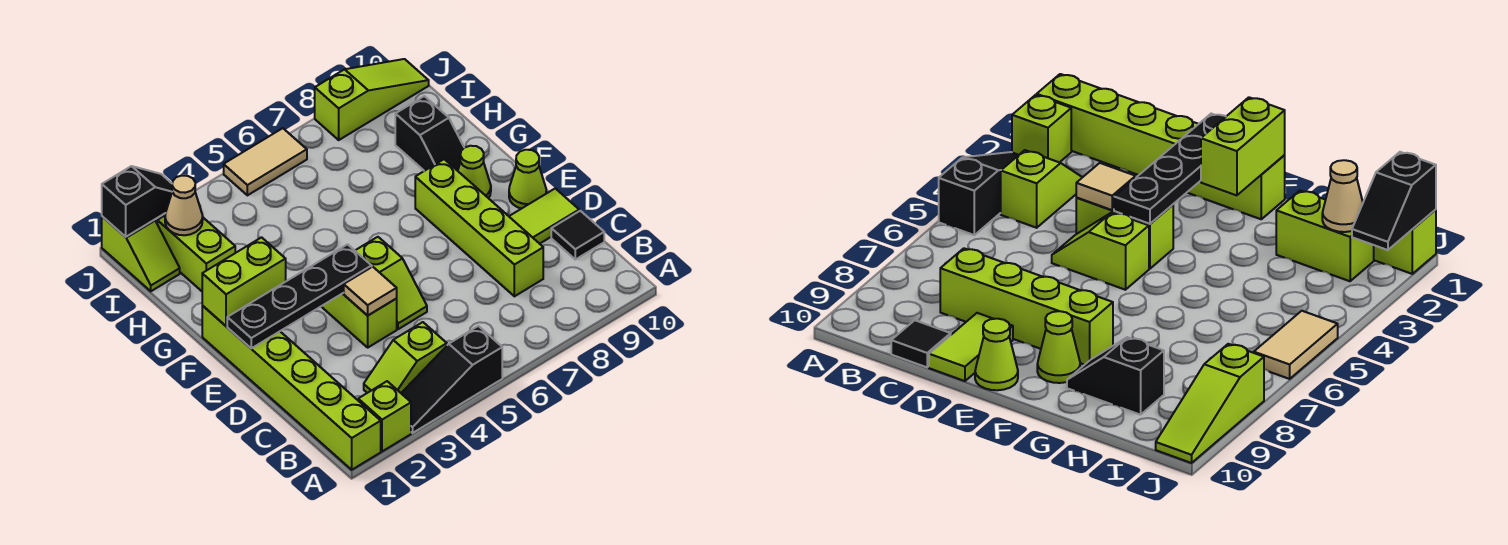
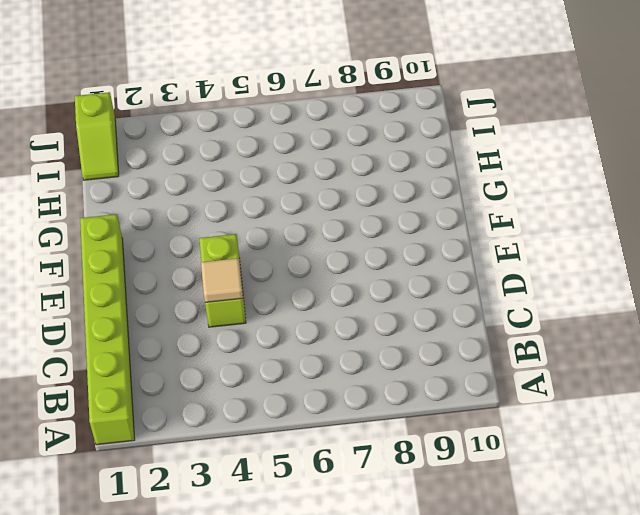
none -> lime brick A2 level 1
none -> black slope A3:A5 level 1 top 5
none -> lime slope B3:B4 level 1 top 4

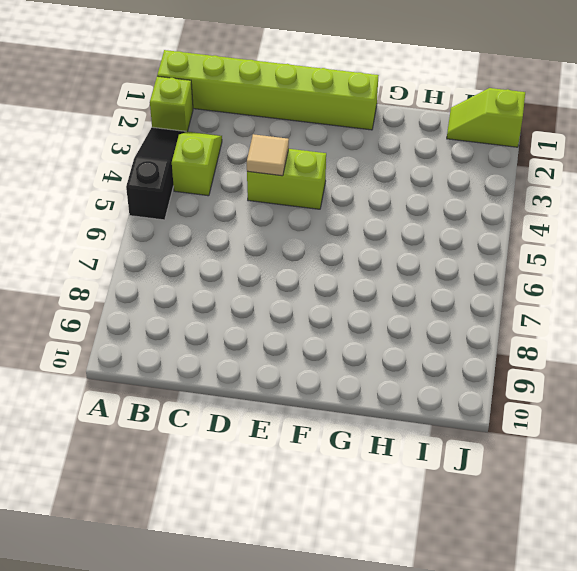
none -> lime brick C8:F8 level 1
none -> black tile C10 level 1
none -> lime slope D5:E5 level 1 top E

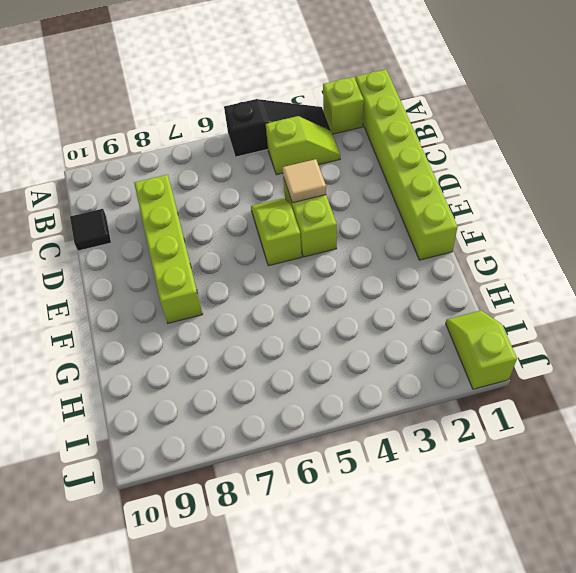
none -> lime tile D9:D10 level 1
none -> lime cone E10 level 1
none -> lime cone F9 level 1

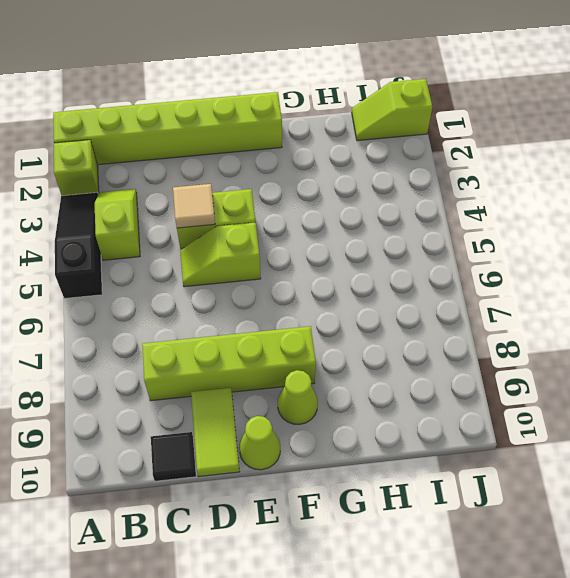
none -> black slope G9:H9 level 1 top H
none -> lime brick H2:I2 level 1
none -> tan tile J5:J6 level 1

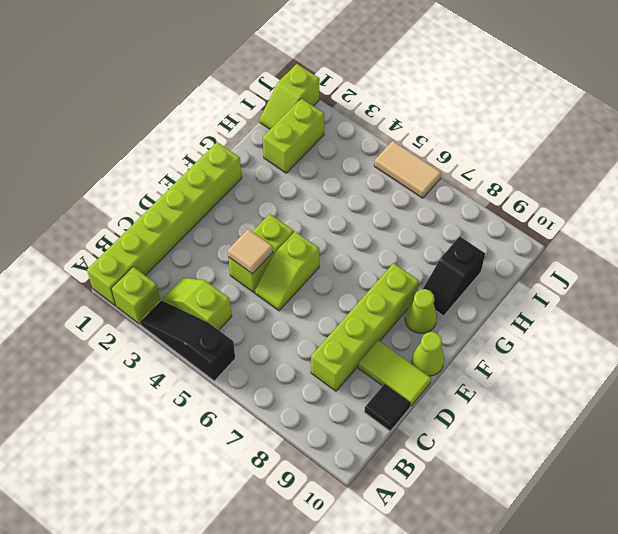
none -> lime slope J8:J10 level 1 top 8
none -> black plate E1:E4 level 2
none -> lime brick F1:F2 level 2

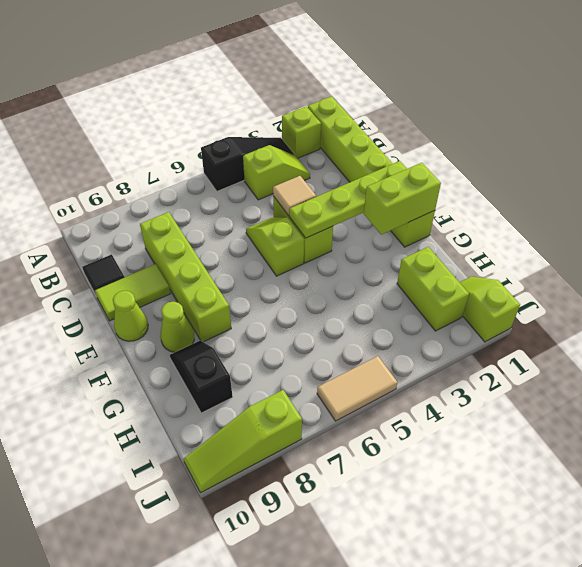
lime plate E1:E4 level 2 -> black plate E1:E4 level 2
none -> tan cone I2 level 2
none -> black slope J1:J2 level 2 top 1

